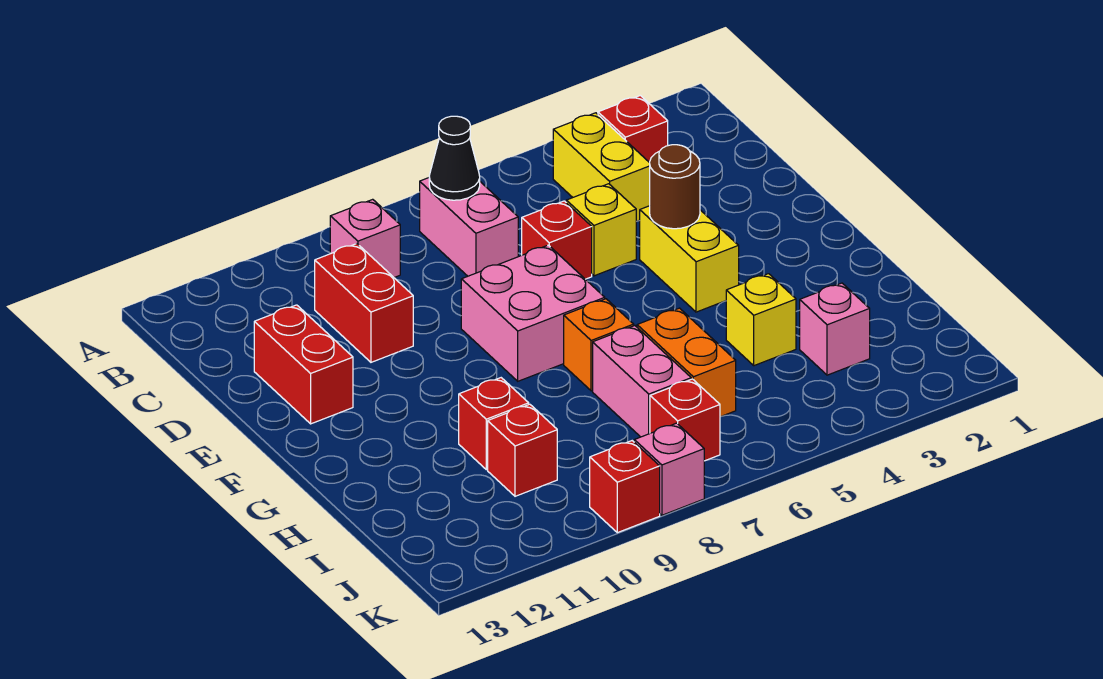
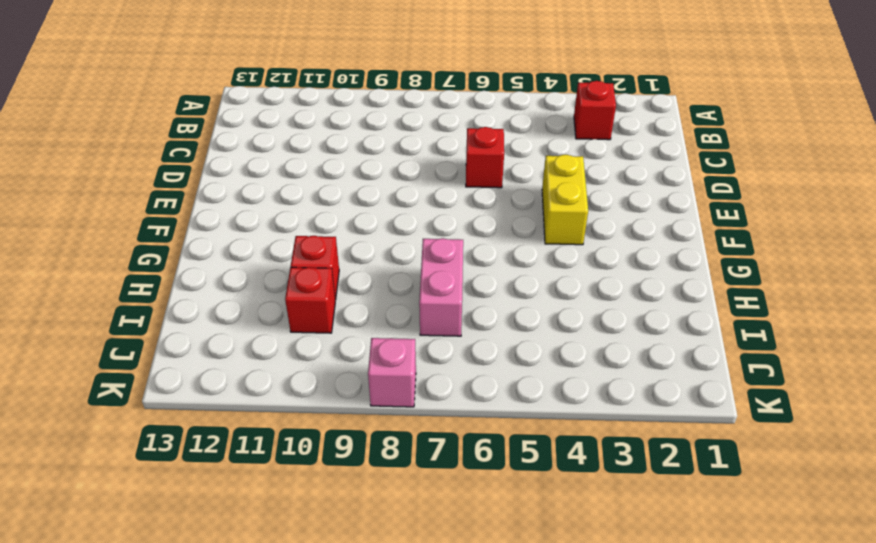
none -> yellow brick B4:C4 level 1
none -> pink brick B7:C7 level 1
none -> pink brick B9 level 1

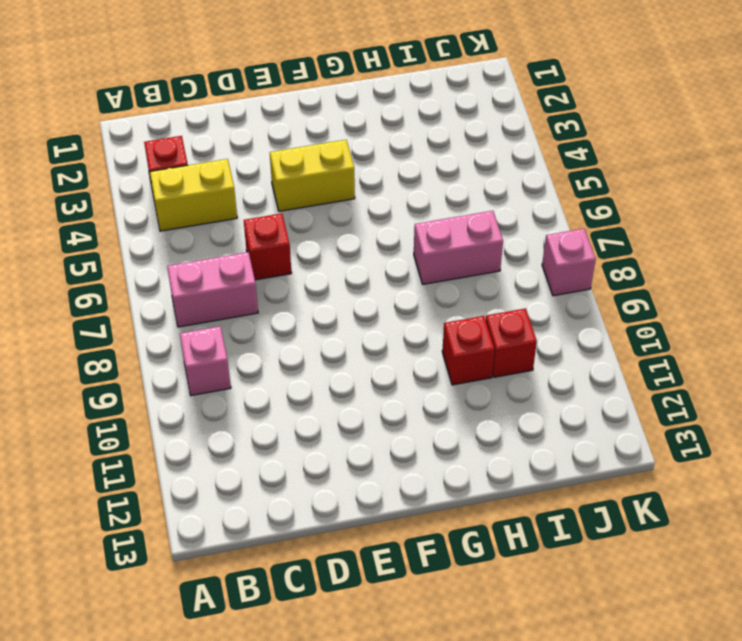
none -> red brick C10:D10 level 1
none -> yellow brick D5 level 1
none -> red brick D12:E12 level 1

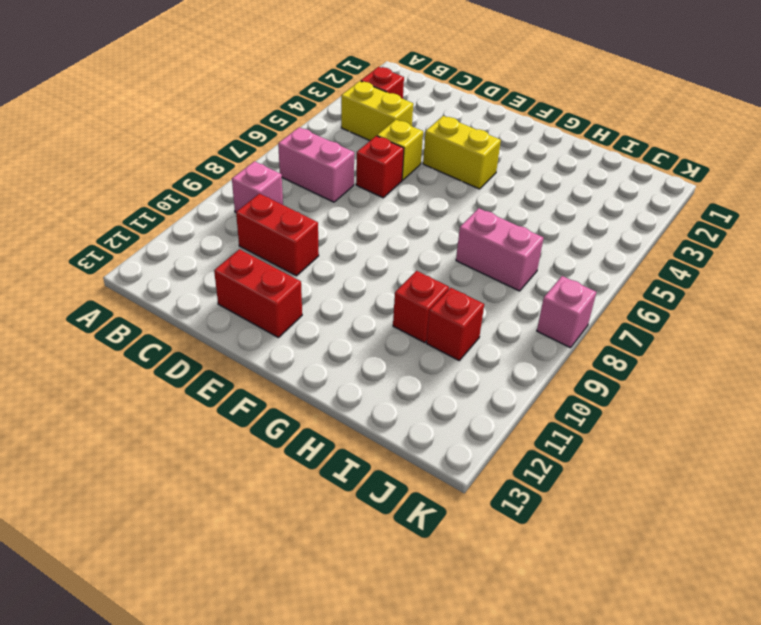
none -> pink brick E7:F8 level 1
none -> orange brick G7 level 1
none -> yellow brick H4 level 1

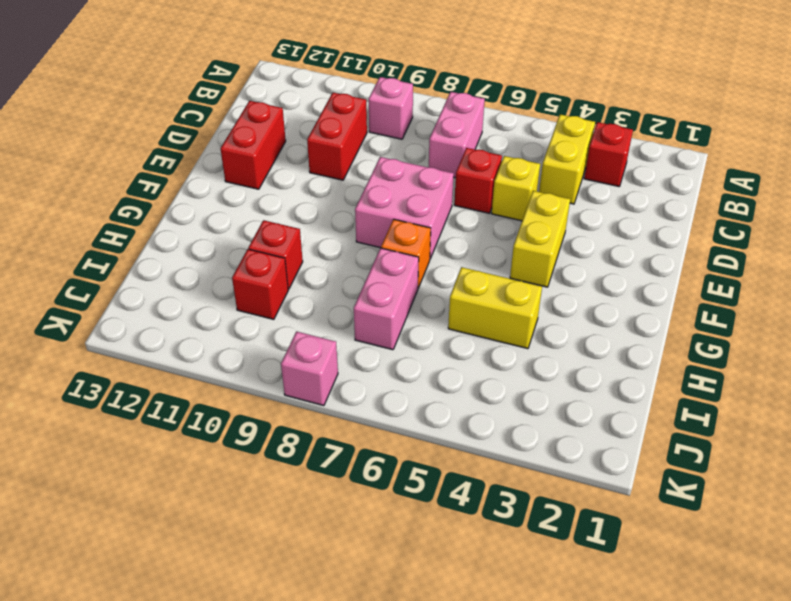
yellow brick H4:H5 level 1 -> yellow brick H4 level 1
none -> orange brick H6:I6 level 1
none -> pink brick I3 level 1
none -> red brick J7 level 1

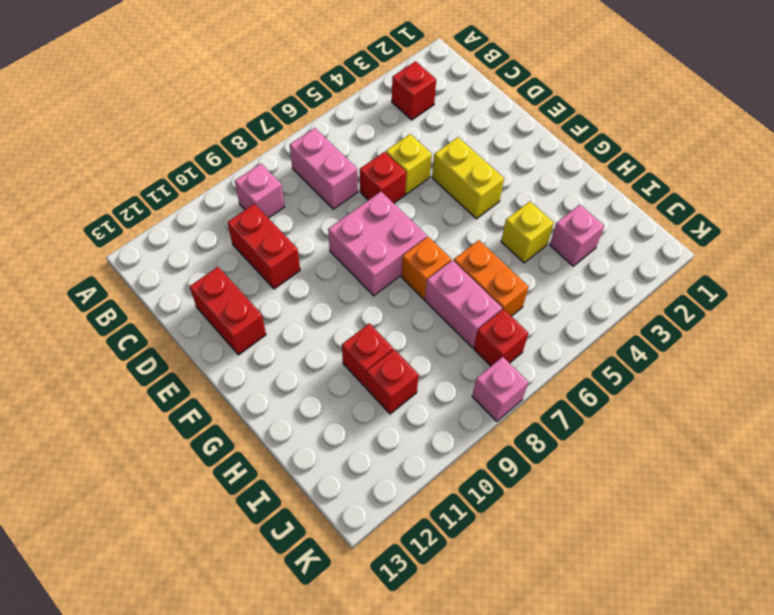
none -> yellow brick B4:C4 level 1
none -> red brick K9 level 1
none -> black cone B7 level 2

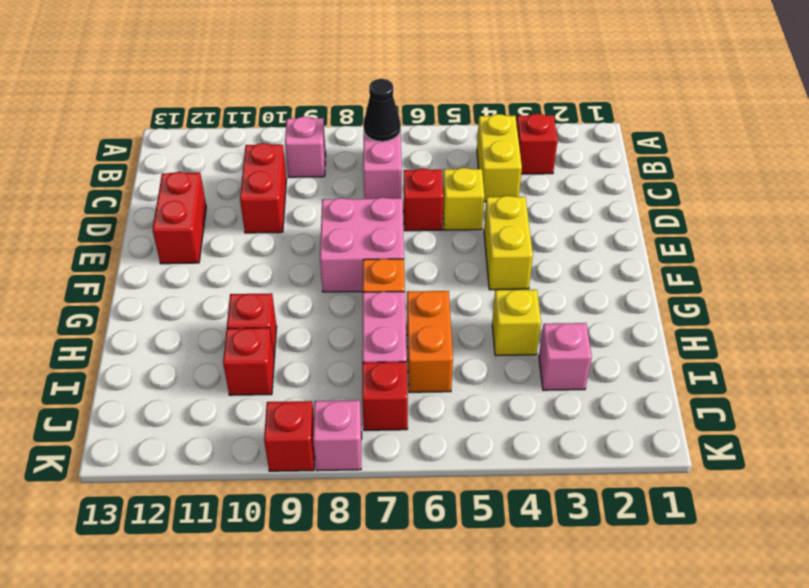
none -> brown round brick E4 level 2

